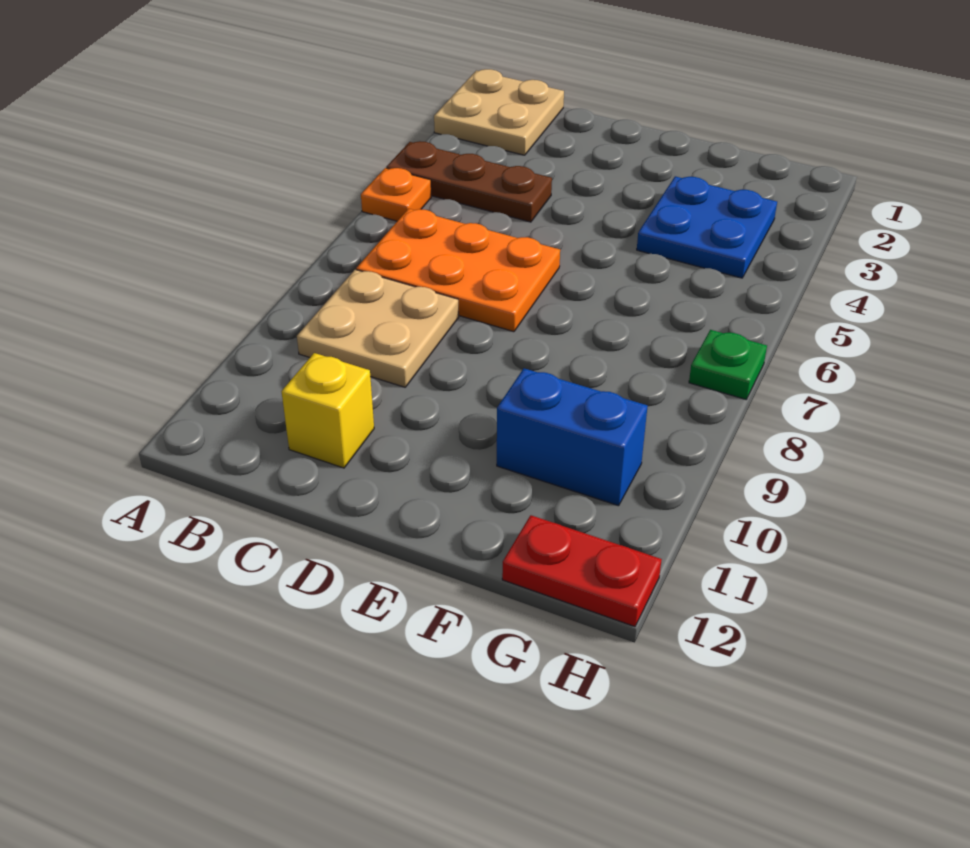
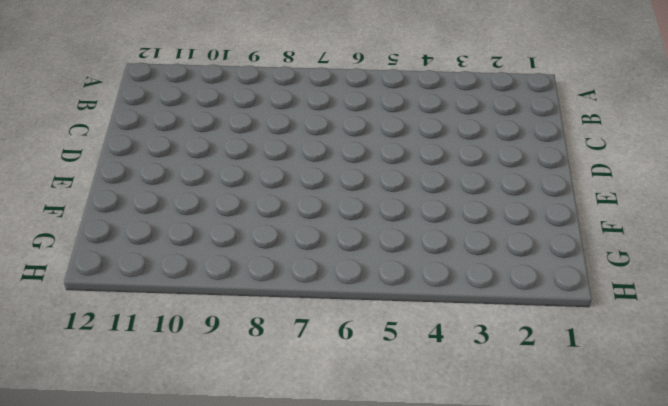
none -> tan plate A1:B2 level 1
none -> brown plate A4:C4 level 1

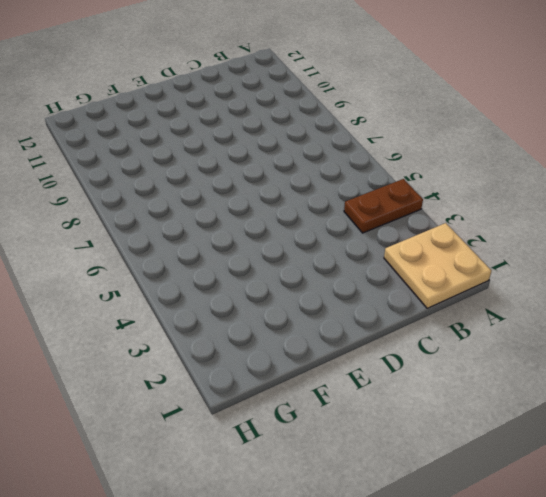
brown plate A4:B4 level 1 -> brown plate A4:C4 level 1
none -> orange plate A5 level 1
none -> orange plate B6:D7 level 1

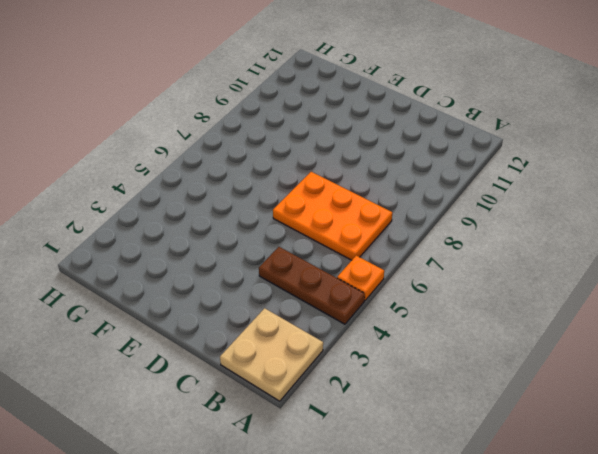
none -> tan plate B8:C9 level 1
none -> yellow brick C11 level 1

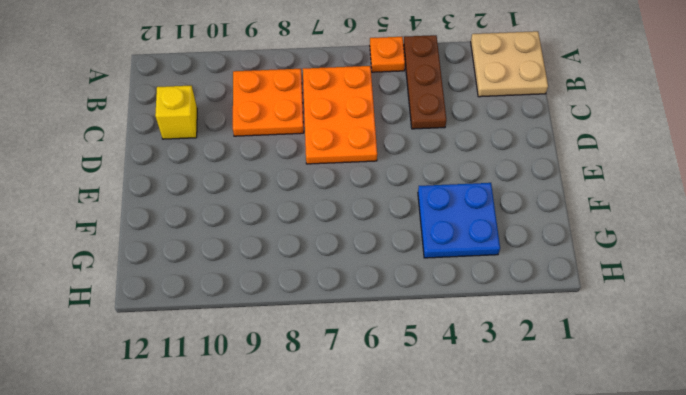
orange plate B8:C9 level 1 -> tan plate B8:C9 level 1
none -> blue brick F10:G10 level 1
none -> red plate G12:H12 level 1

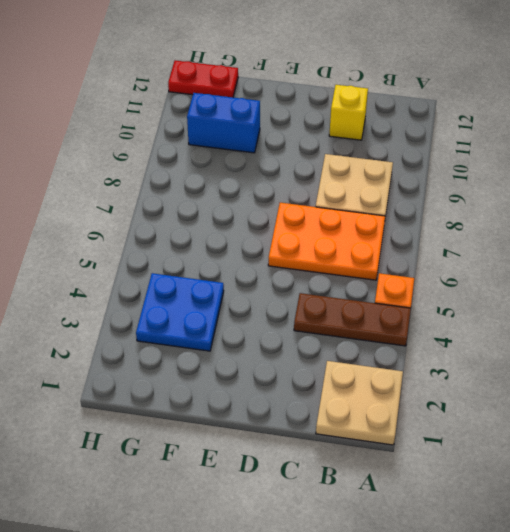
none -> green plate H7 level 1

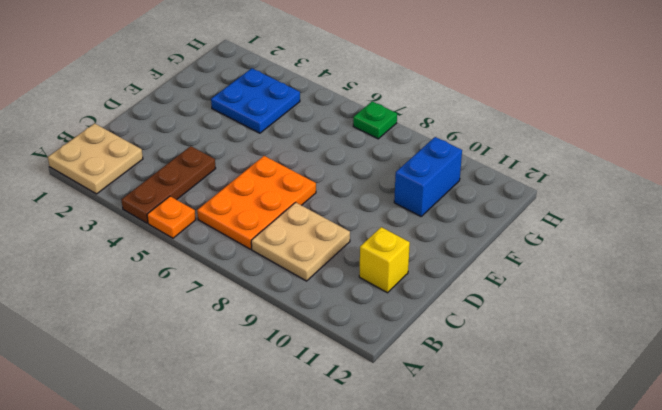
none -> red plate G12:H12 level 1

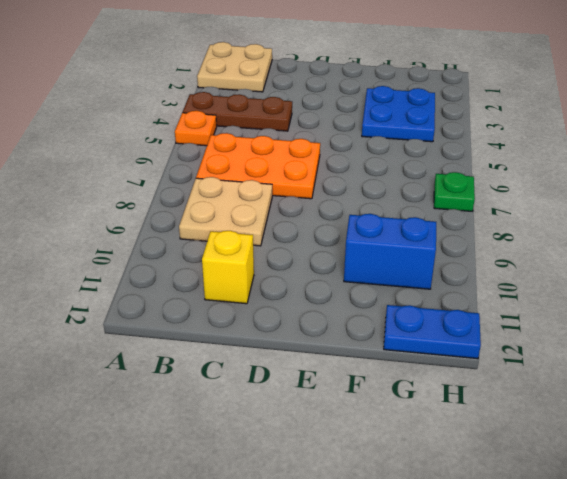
blue plate G12:H12 level 1 -> red plate G12:H12 level 1

